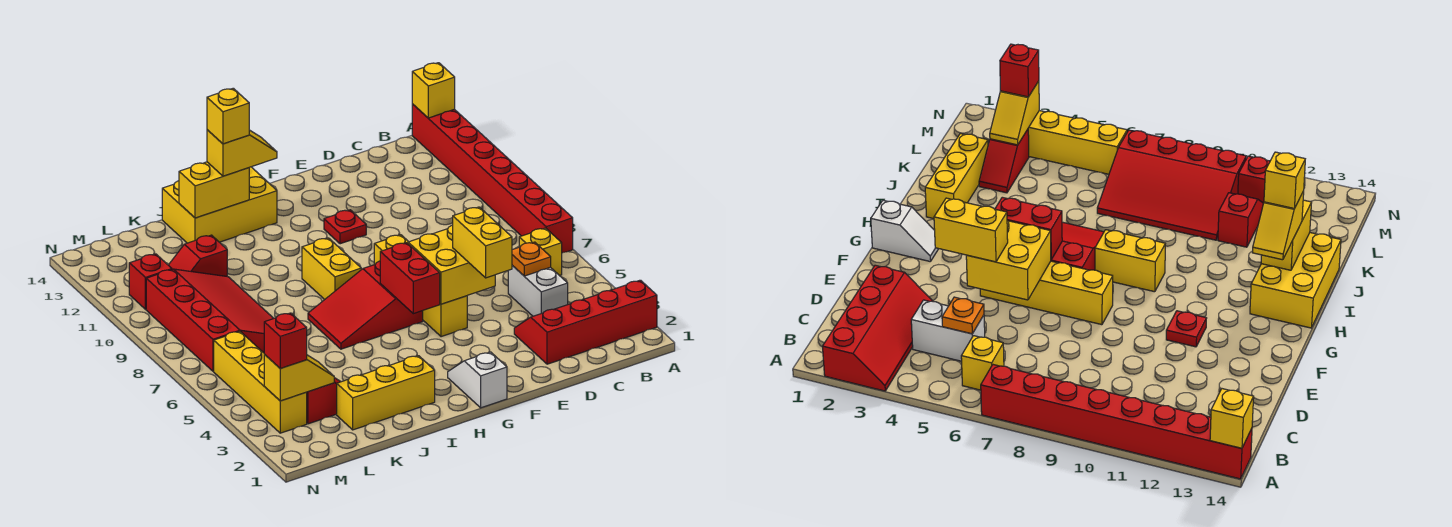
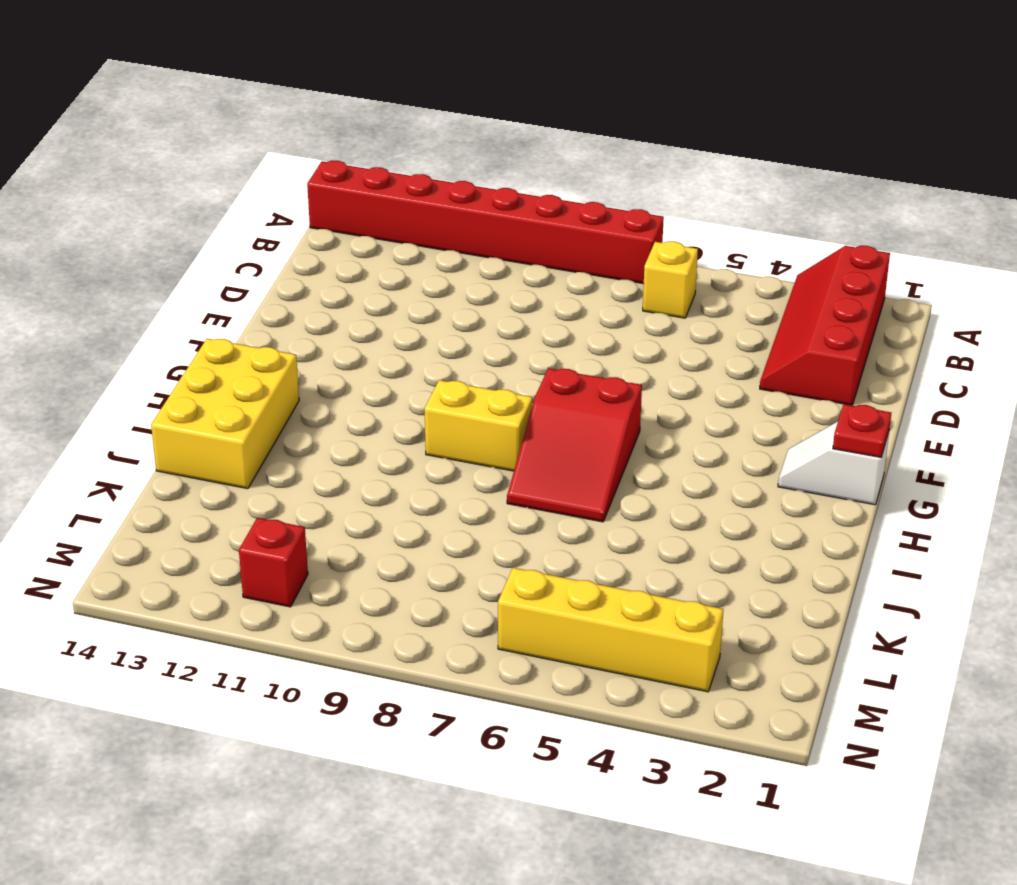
red plate G1 level 2 -> red plate F11 level 1
none -> white brick C4:C5 level 1
none -> yellow brick F5:F8 level 1
none -> yellow brick I2:K2 level 1

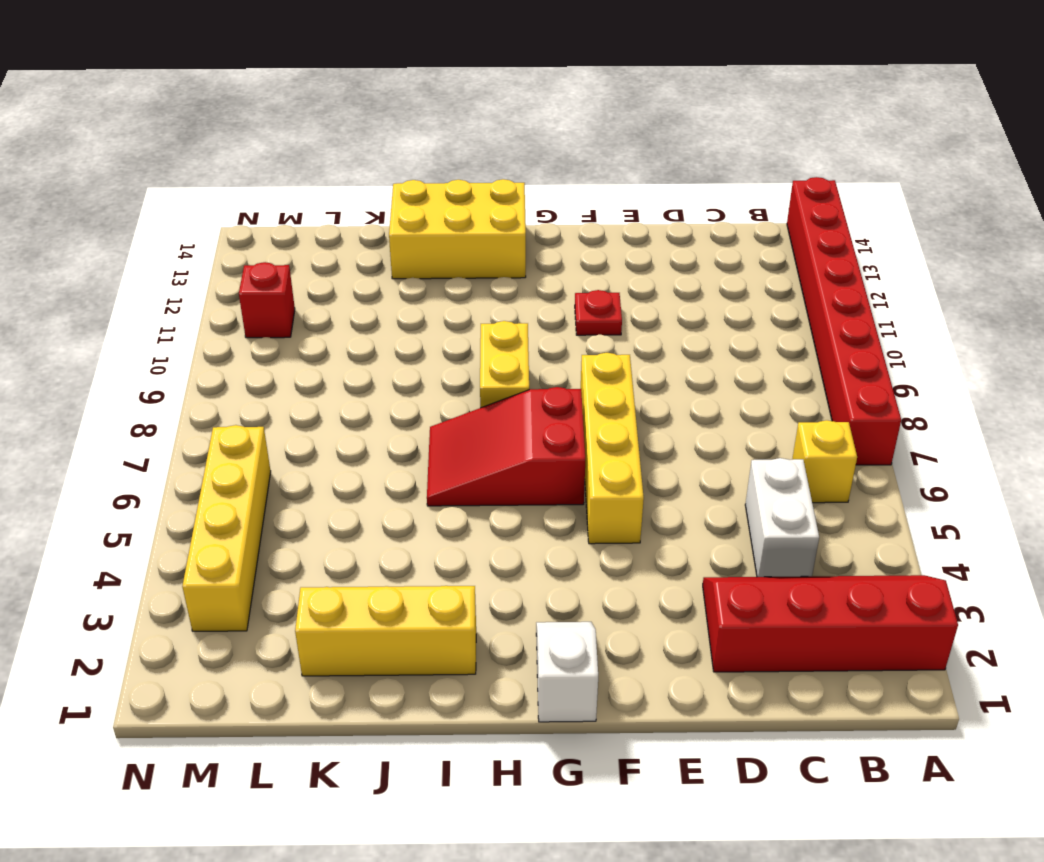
none -> red slope K3:L3 level 1 top L
none -> red slope K7:M10 level 1 top M
none -> red slope K11:L11 level 1 top K

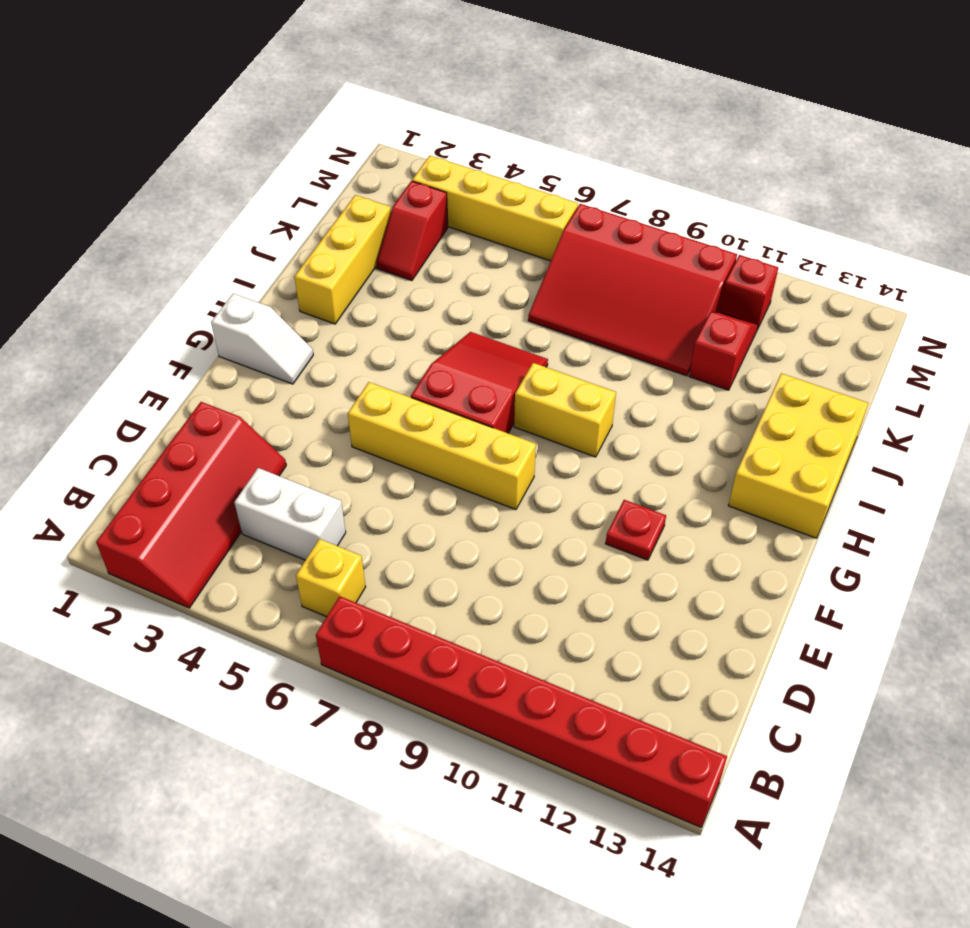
none -> yellow brick A14 level 2
none -> orange plate C5 level 2
none -> yellow brick E5:F6 level 2

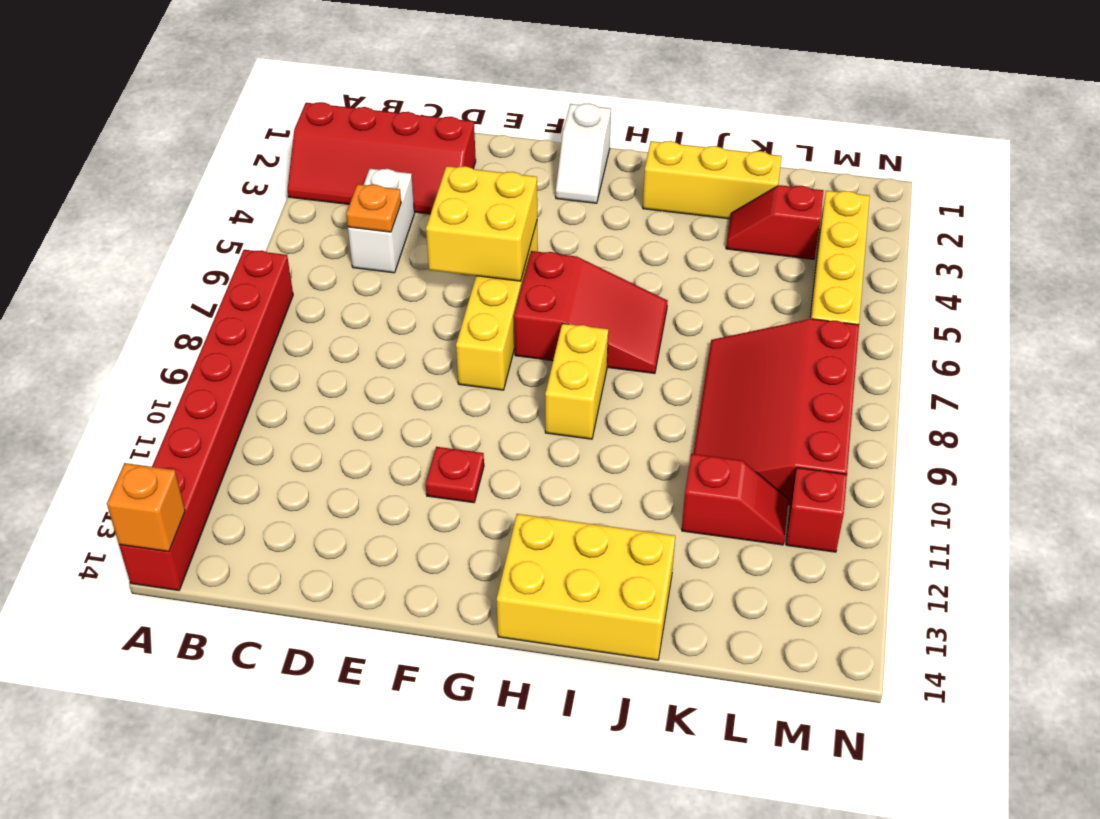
orange brick A14 level 2 -> yellow brick A14 level 2
none -> yellow brick B6 level 1
none -> red brick G5:G6 level 2
none -> yellow brick I13:J13 level 2

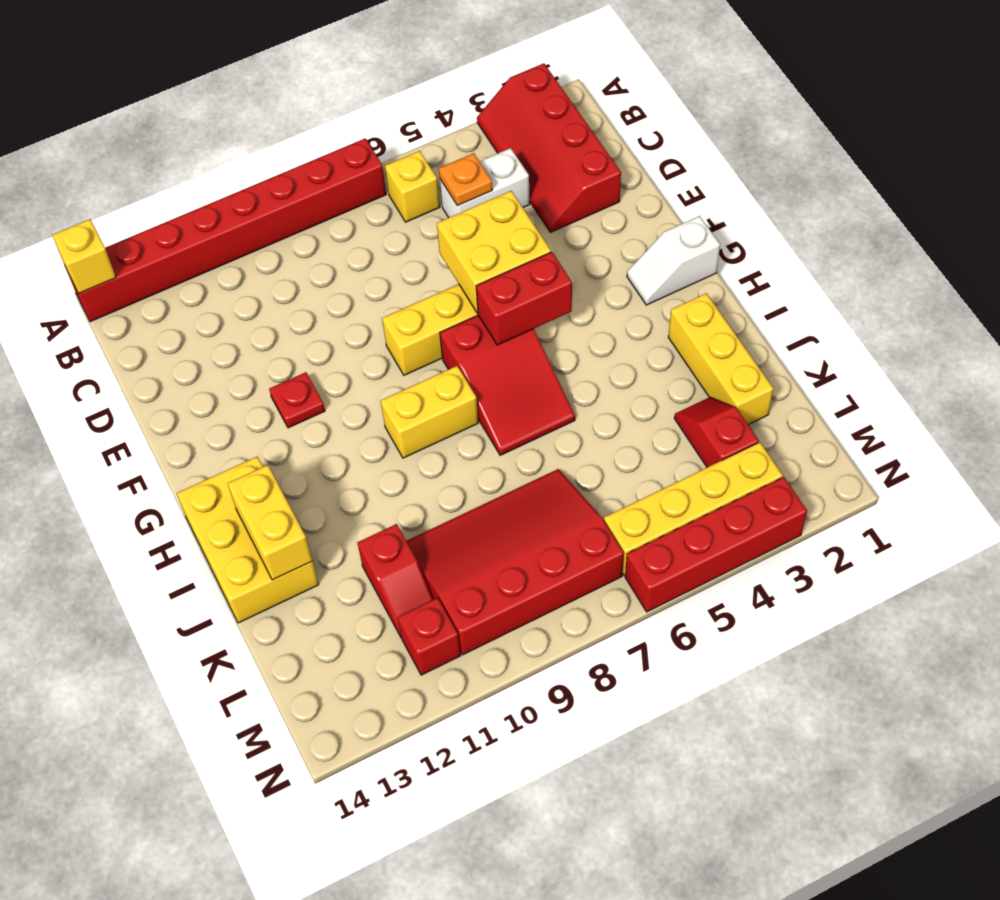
red brick N3:N6 level 1 -> none
none -> yellow slope L3:M3 level 2 top M
none -> yellow brick E4:E5 level 3
none -> yellow slope H13:I13 level 3 top I

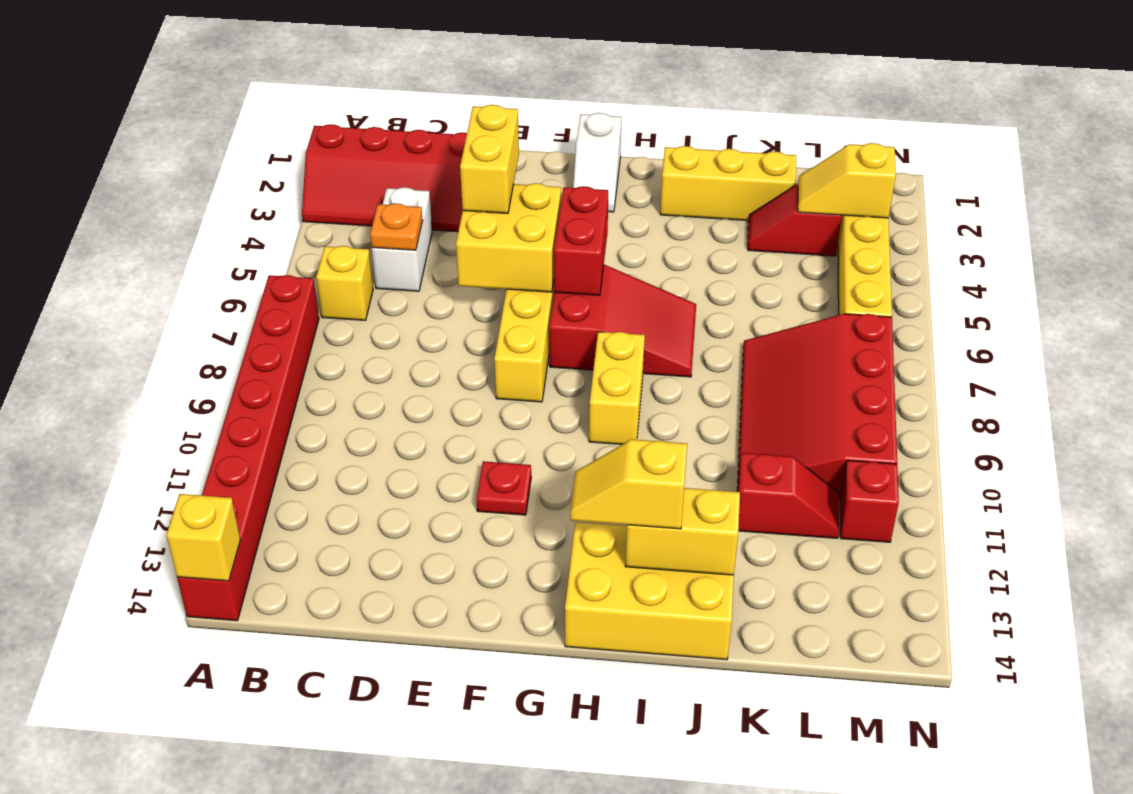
none -> red brick M3 level 3
none -> yellow brick I13 level 4

